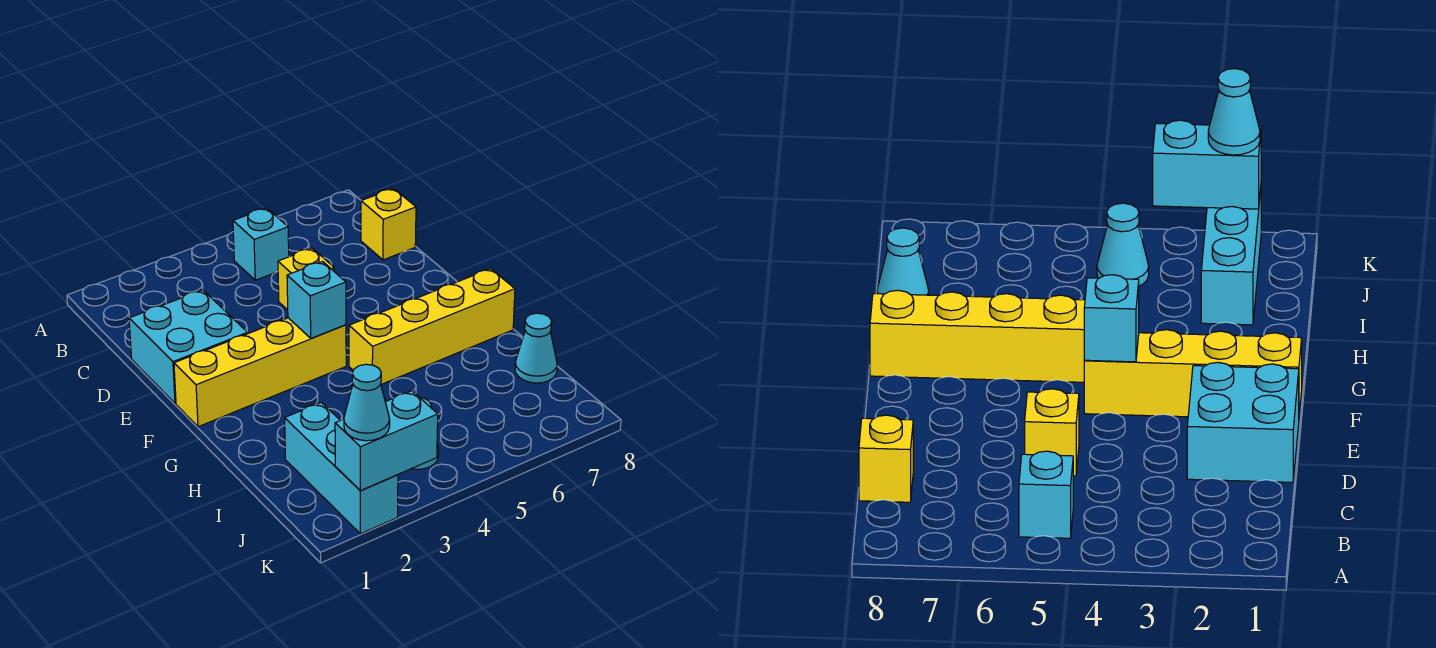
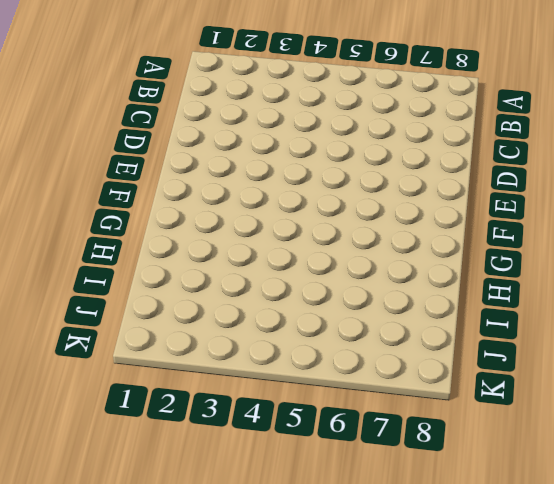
none -> cyan brick B5 level 1
none -> yellow brick C8 level 1
none -> cyan brick D1:E2 level 1

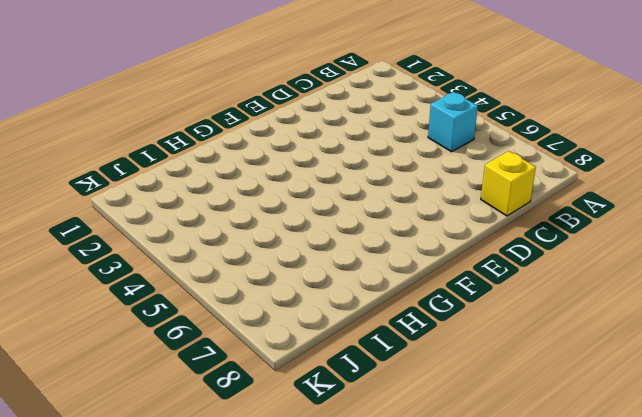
none -> cyan brick D1:E2 level 1
none -> yellow brick D5 level 1
none -> yellow brick F1:F4 level 1

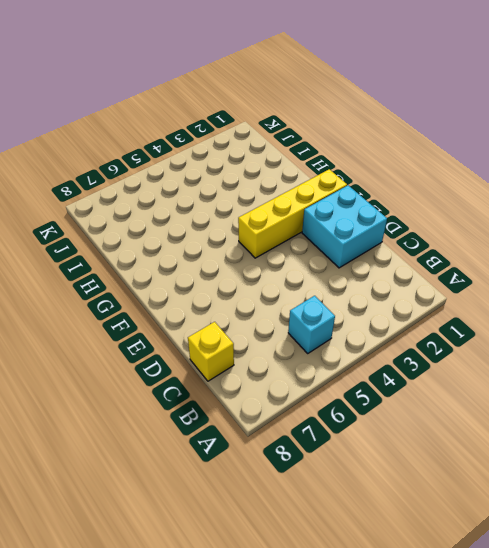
none -> yellow brick D5 level 1
none -> yellow brick G5:G8 level 1
none -> cyan brick I2:K2 level 1

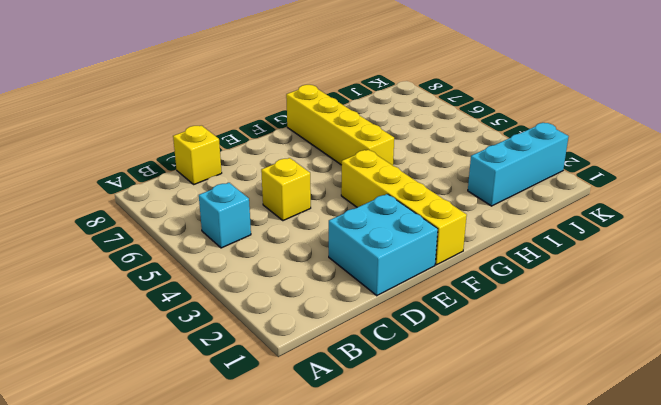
none -> cyan cone I8 level 1
none -> cyan cone J4 level 1
none -> cyan brick F4 level 2

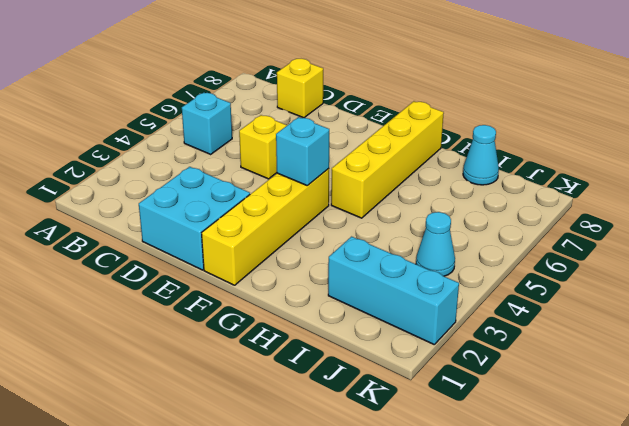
none -> cyan brick K2:K3 level 2
none -> cyan cone K2 level 3

